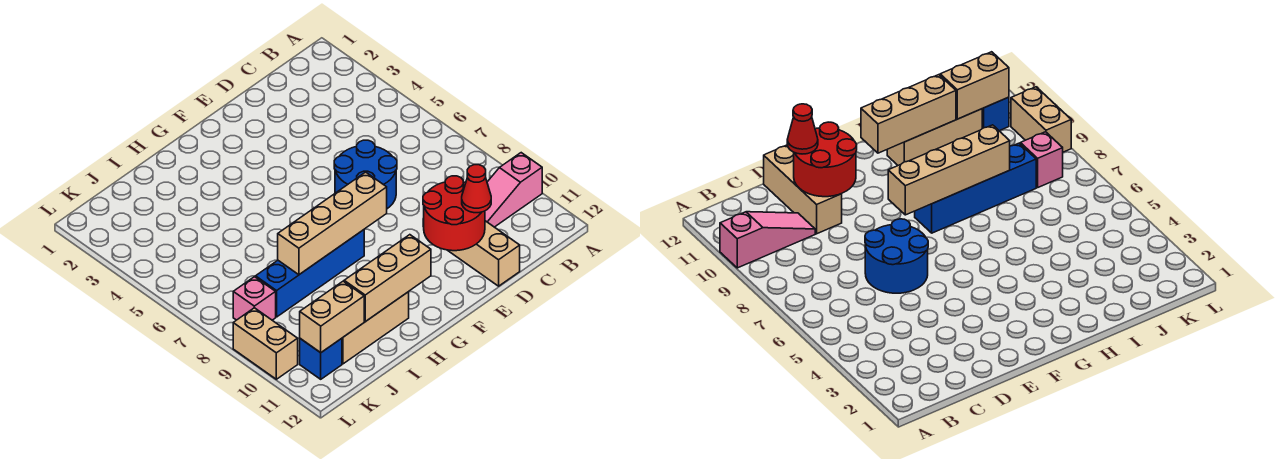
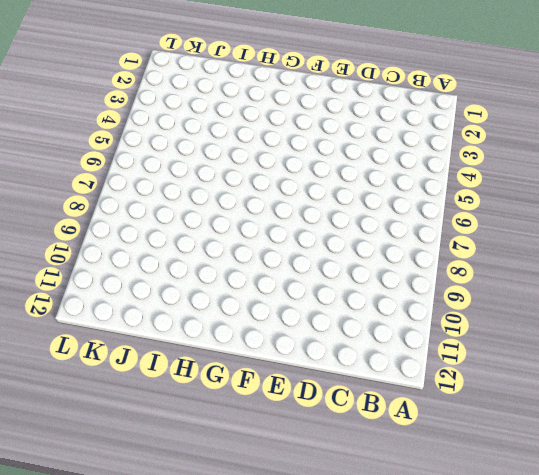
none -> pink slope A10:C10 level 1 top A
none -> blue round brick D6:E7 level 1
none -> tan brick D10:D12 level 1

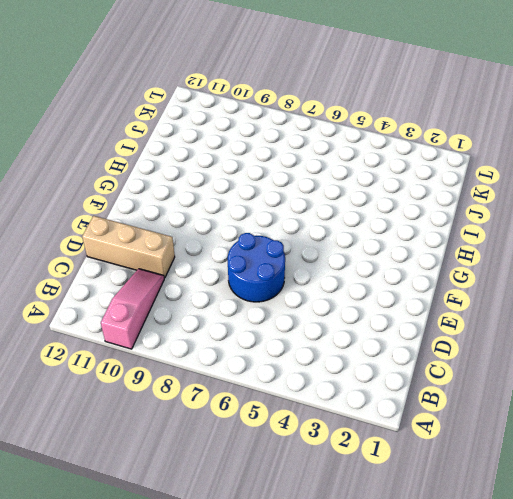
none -> blue brick G8:J8 level 1
none -> tan brick H11:J11 level 1
none -> pink brick K8 level 1

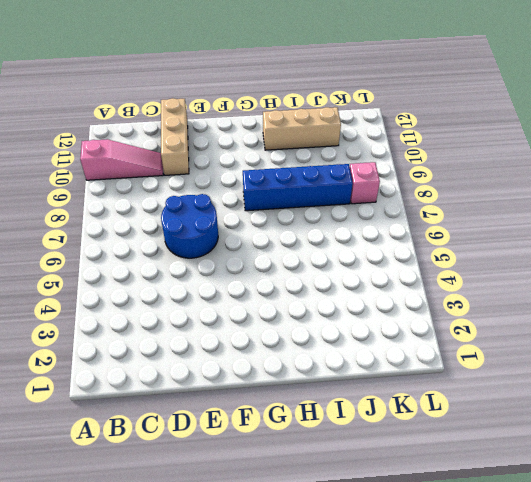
none -> blue brick K11 level 1
none -> tan brick L9:L10 level 1
none -> red round brick D10:E11 level 2

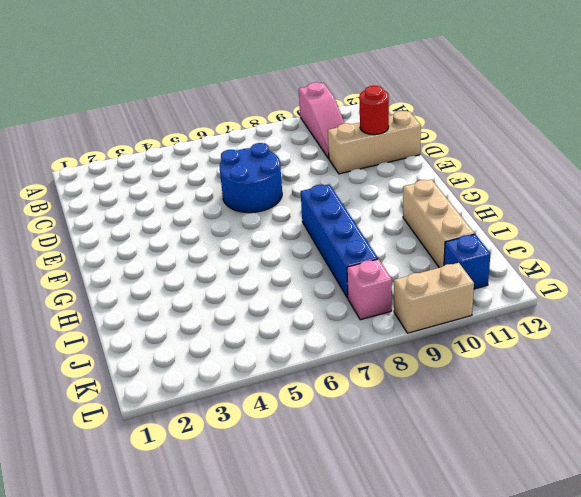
red round brick D11 level 2 -> red round brick D10:E11 level 2
none -> tan brick F8:I8 level 2
none -> tan brick G11:I11 level 2
none -> tan brick J11:K11 level 2

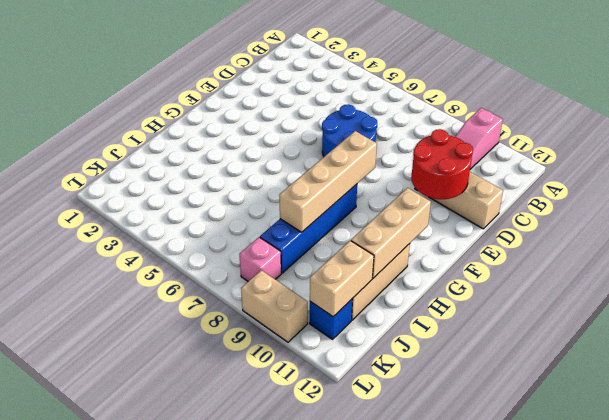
none -> red cone D11 level 3

